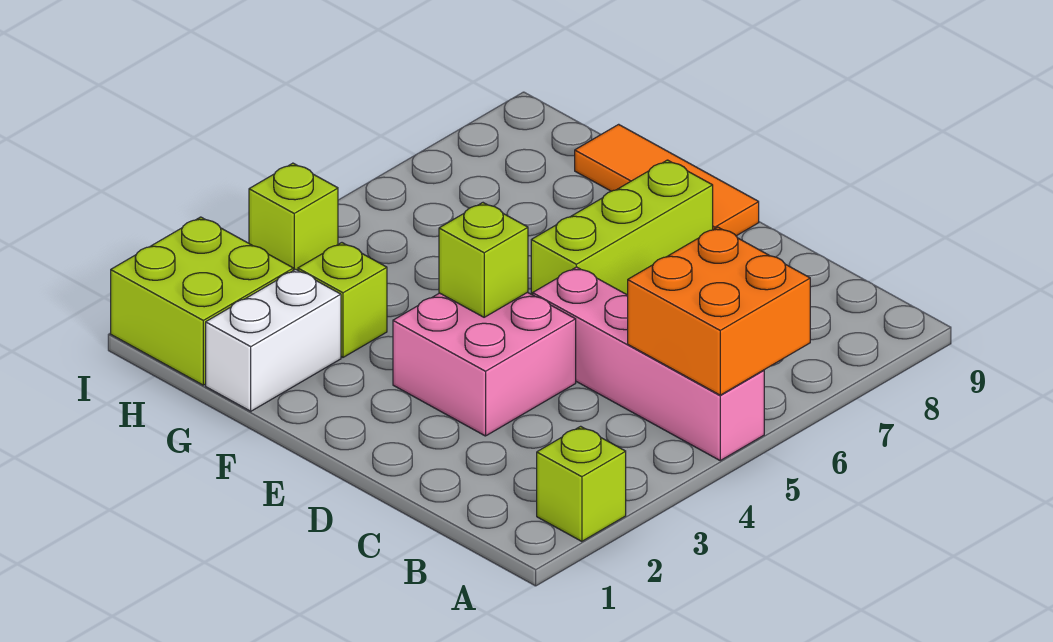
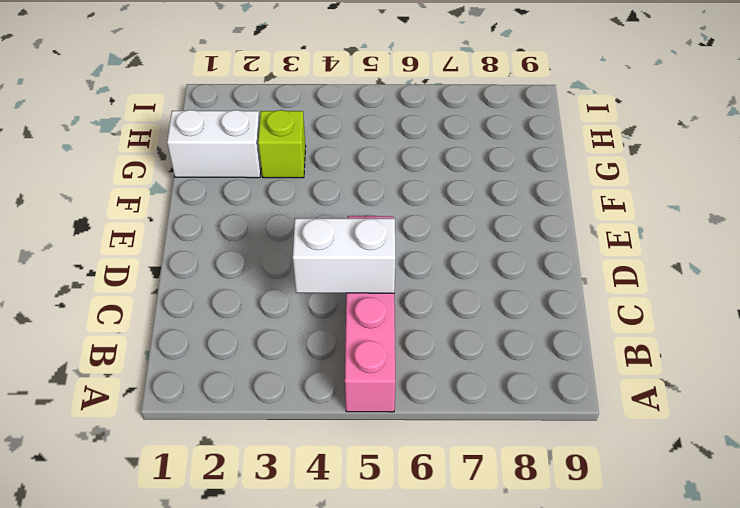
white brick C4:C5 level 2 -> none
none -> lime brick A2 level 1
none -> pink brick D3:E4 level 1

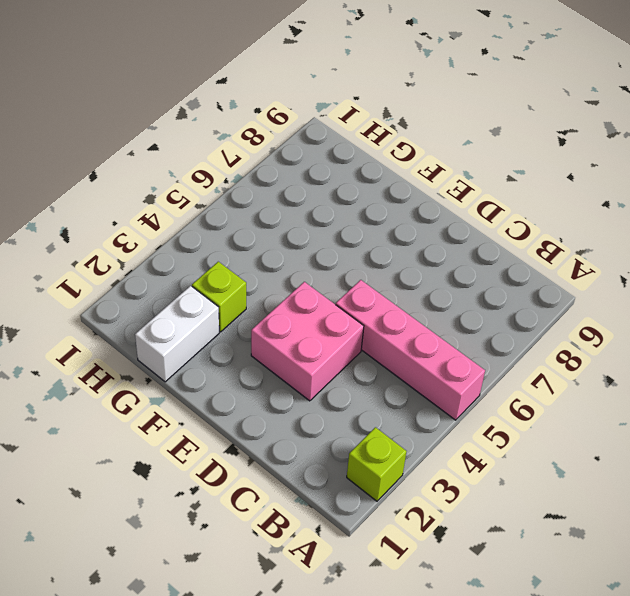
none -> lime brick E6:E8 level 1
none -> orange tile E9:G9 level 1

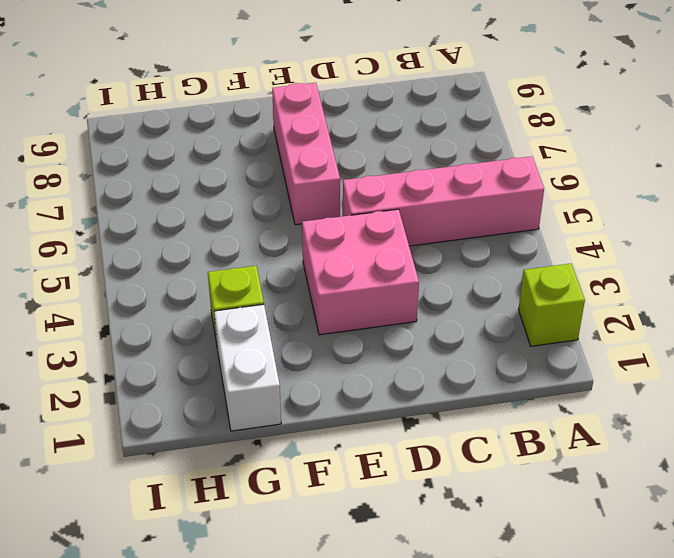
pink brick E6:E8 level 1 -> lime brick E6:E8 level 1
none -> orange tile E9:G9 level 1
none -> lime brick H1:I2 level 1

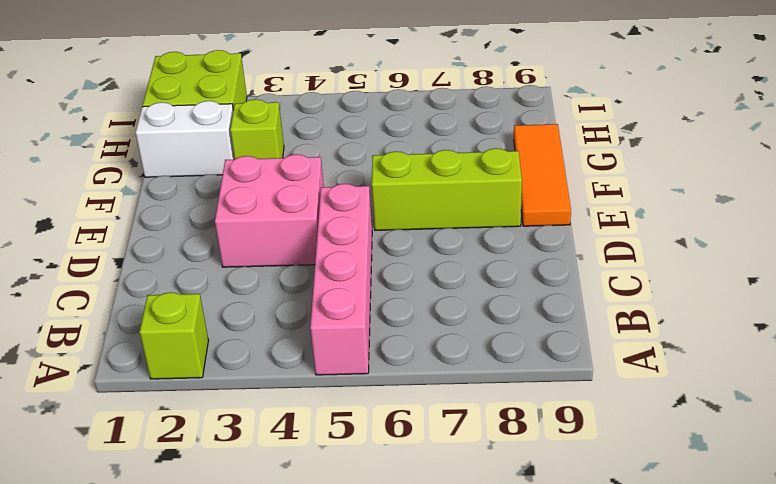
none -> lime brick I4 level 1
none -> orange brick A5:B6 level 2

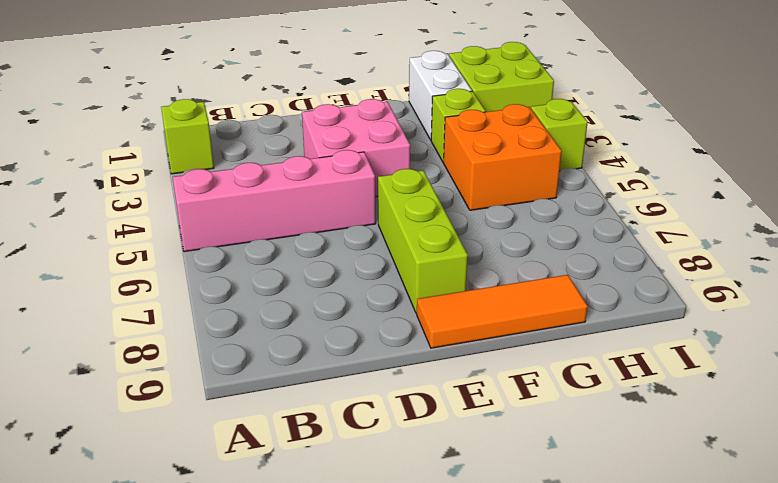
orange brick G4:H5 level 1 -> orange brick A5:B6 level 2
none -> lime brick E4 level 2

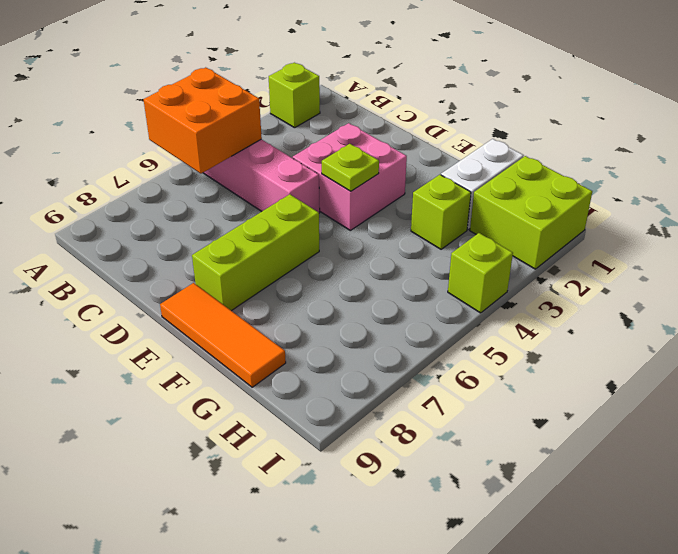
lime plate E4 level 2 -> lime brick E4 level 2

